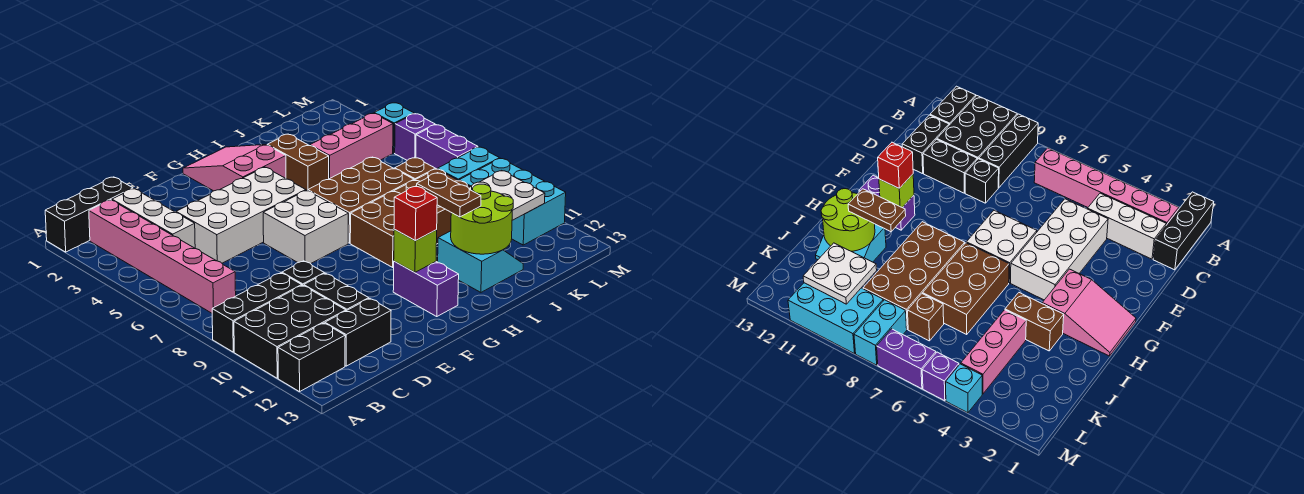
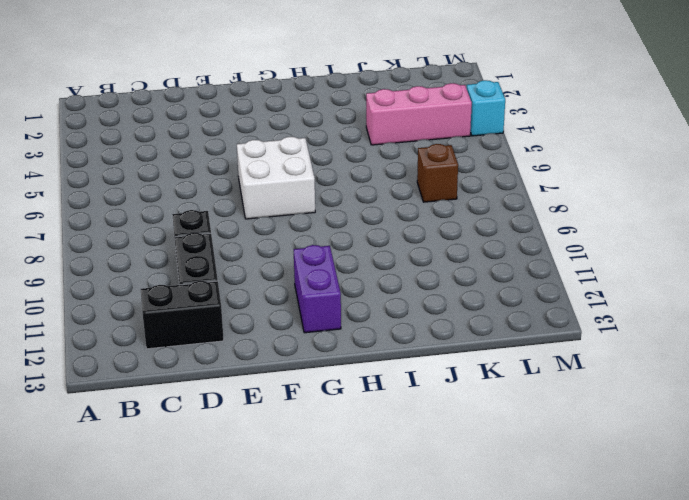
none -> black brick A1:C1 level 1
none -> black brick A9:C9 level 1
none -> black brick A10:C11 level 1

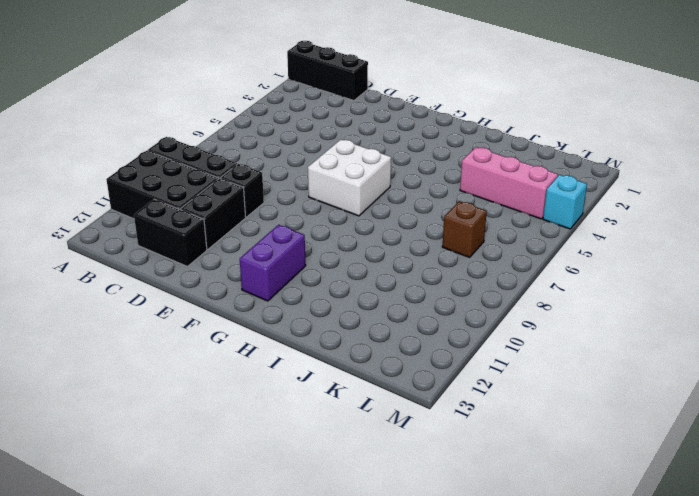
none -> black brick A12:B12 level 1
none -> pink brick B2:B7 level 1
none -> white brick C2:C4 level 1

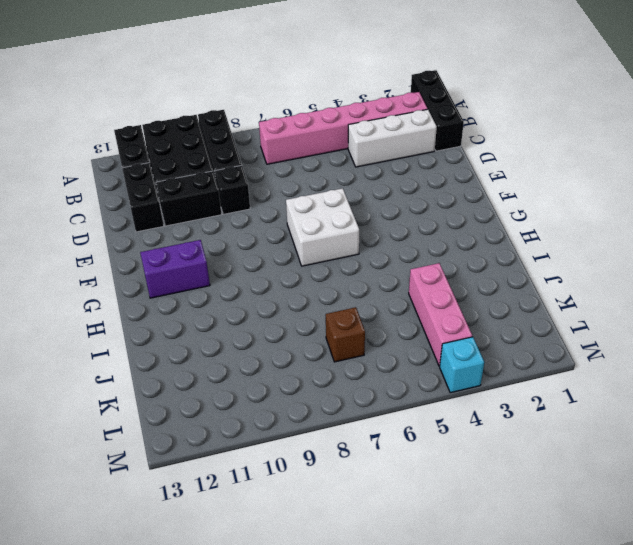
none -> white brick D4:G5 level 1
none -> pink slope G1:H3 level 1 top 3
none -> brown brick H6:J7 level 1

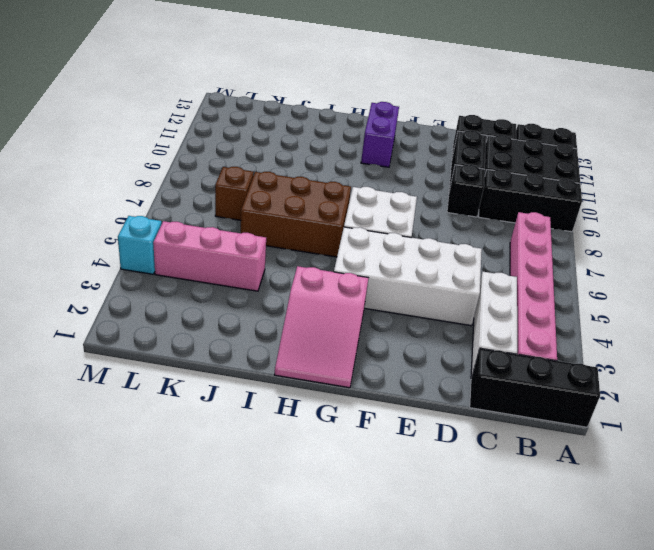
none -> brown brick H8:K9 level 1
none -> brown brick I3:I4 level 1
none -> cyan slope I11:J12 level 1 top I

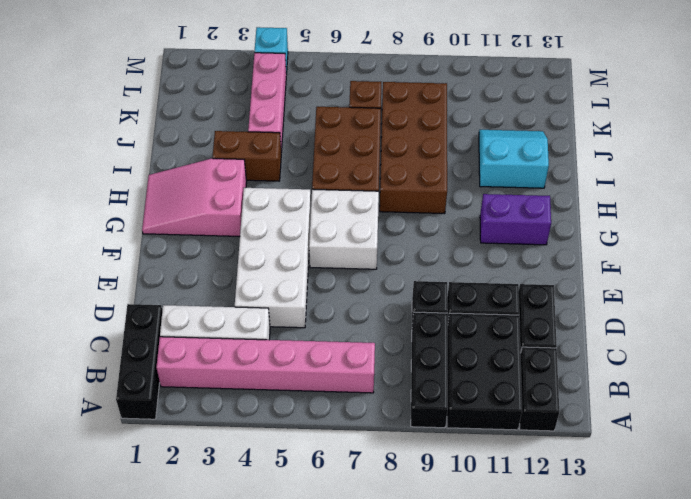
none -> cyan brick L8:M8 level 1
none -> cyan brick L9:M11 level 1
none -> purple brick M5 level 1

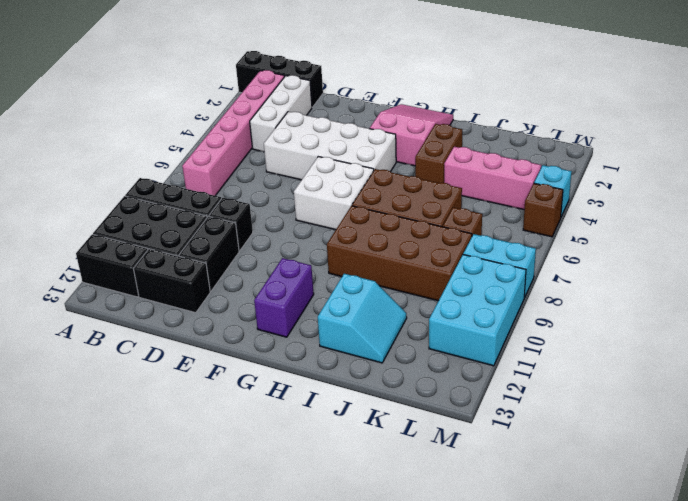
brown brick M5 level 1 -> purple brick M5 level 1
none -> purple brick M6:M7 level 1
none -> lime brick G11 level 2
none -> lime round brick I11:J12 level 2

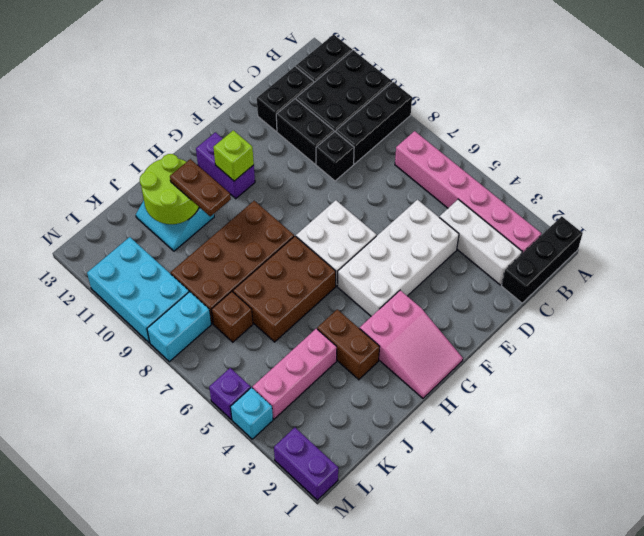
purple brick M1:M2 level 1 -> purple brick M6:M7 level 1
none -> white plate K10:L11 level 2
none -> red brick G11 level 3

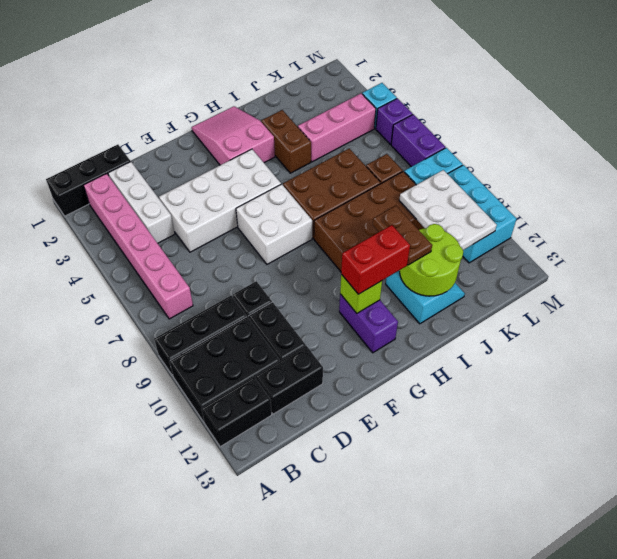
red brick G11:H11 level 3 -> red brick G11 level 3
white plate K9:L11 level 2 -> white plate K10:L11 level 2

